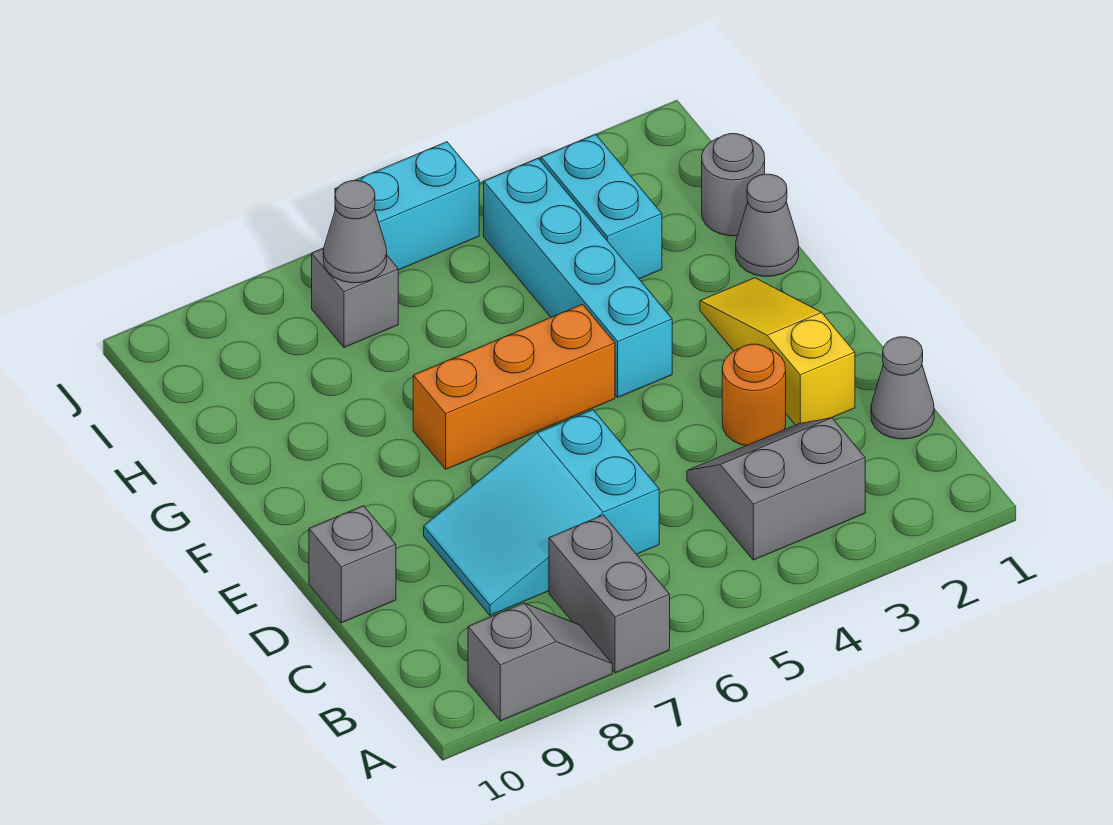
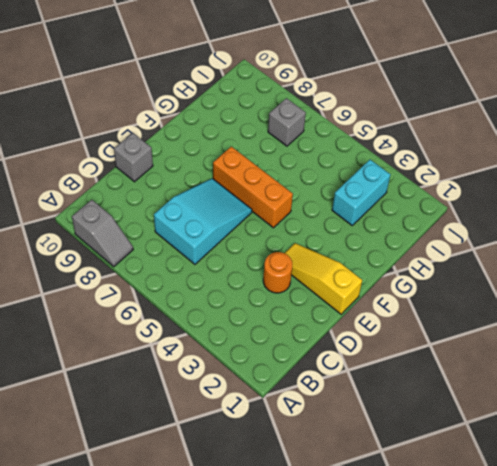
cyan slope C6:E7 level 1 top C -> cyan slope C6:D8 level 1 top 6
yellow slope E1:E3 level 1 top 1 -> yellow slope D2:F2 level 1 top D
none -> grey brick A7:B7 level 1
none -> grey slope B3:C4 level 1 top B
none -> grey cone C1 level 1

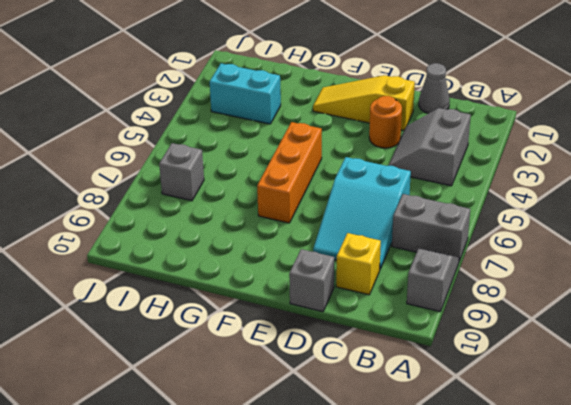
yellow brick C9 level 1 -> none
none -> cyan brick F4:I4 level 1
none -> grey cone G1 level 1
none -> grey round brick H1 level 1

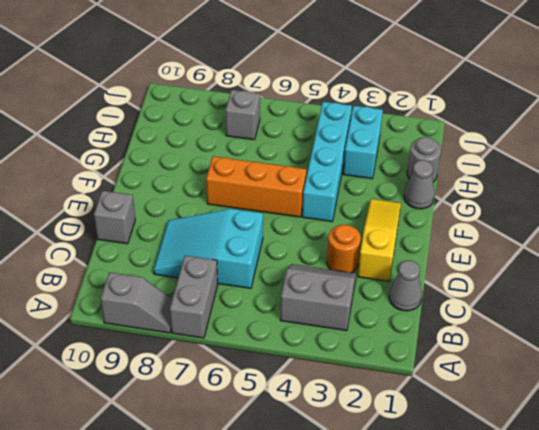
none -> cyan brick J5:J6 level 1
none -> grey cone I7 level 2

